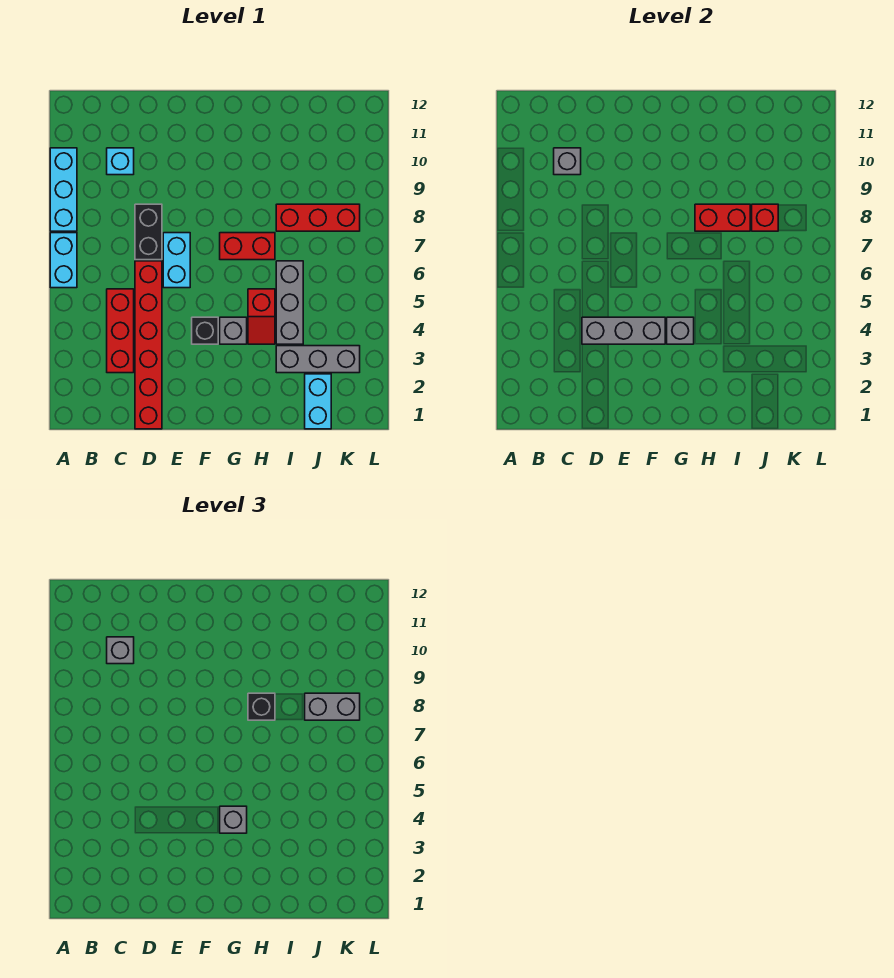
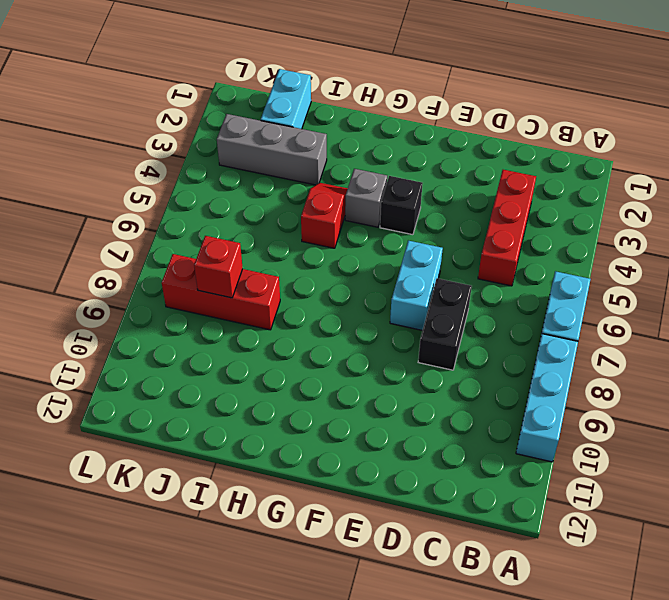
none -> cyan brick C10 level 1
none -> red brick D1:D6 level 1
none -> red brick G7:H7 level 1

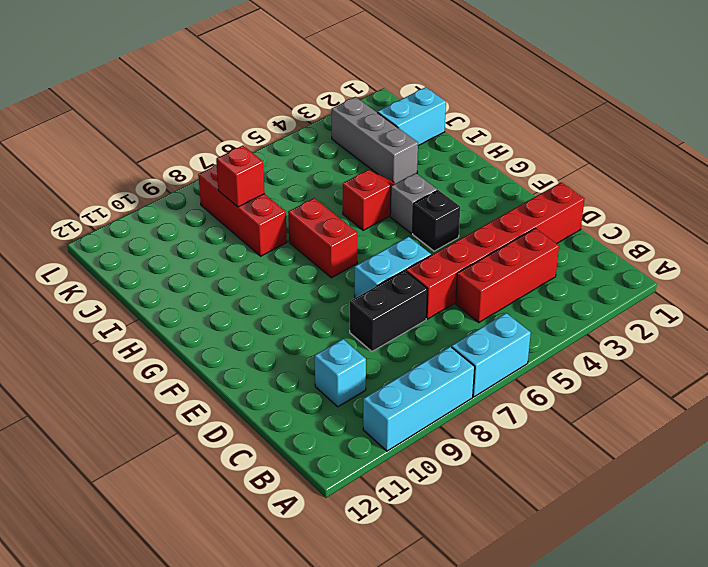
none -> grey brick I4:I6 level 1
none -> grey brick C10 level 2
none -> grey brick D4:F4 level 2

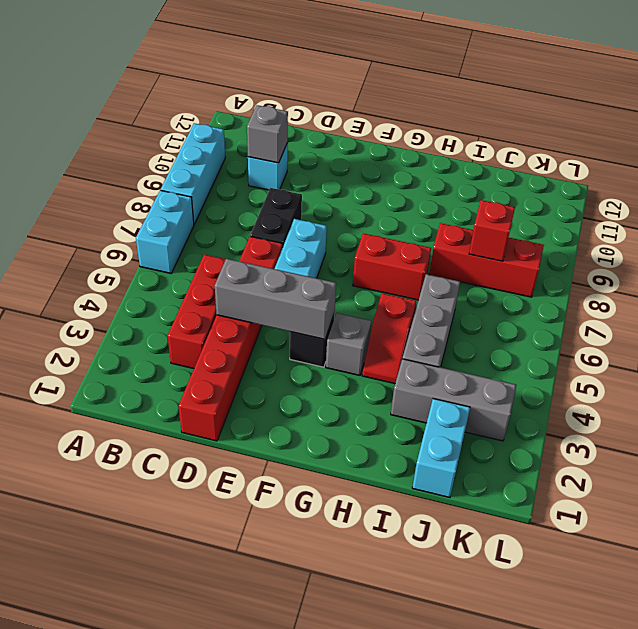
none -> grey brick G4 level 2
none -> red brick H8:I8 level 2
none -> grey brick C10 level 3

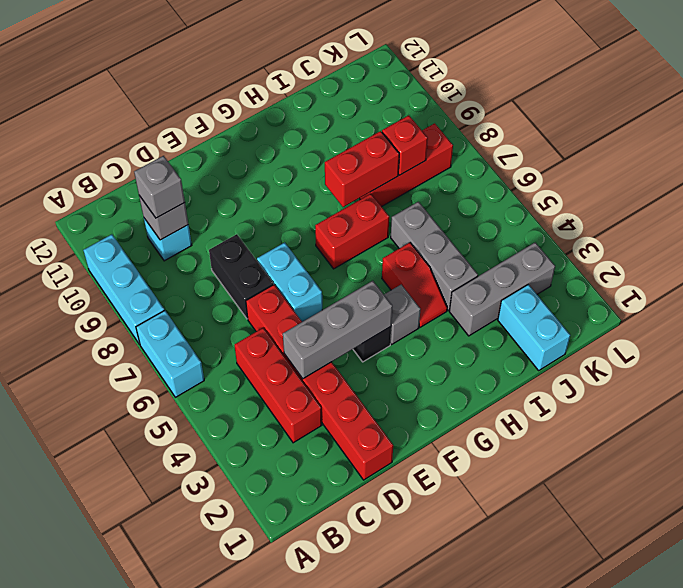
none -> grey brick G4 level 2
none -> grey brick G4 level 3
none -> black brick H8 level 3

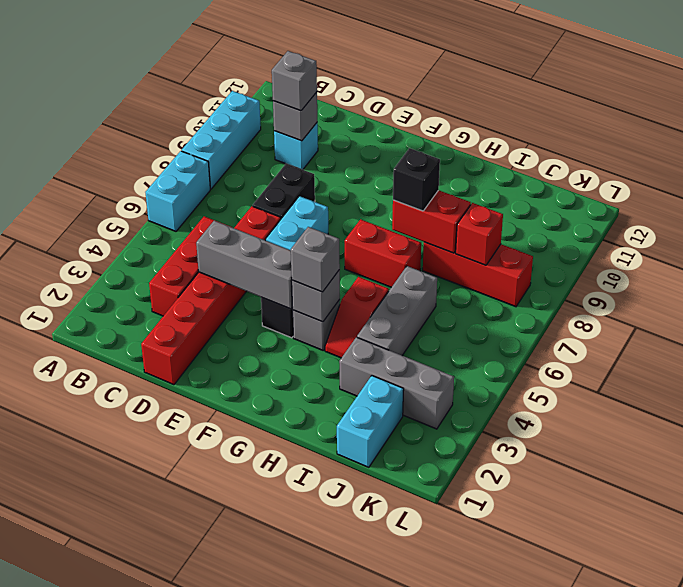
none -> grey brick J8:K8 level 3

